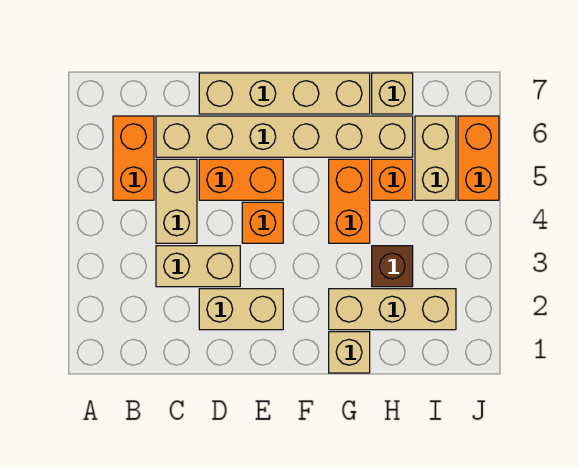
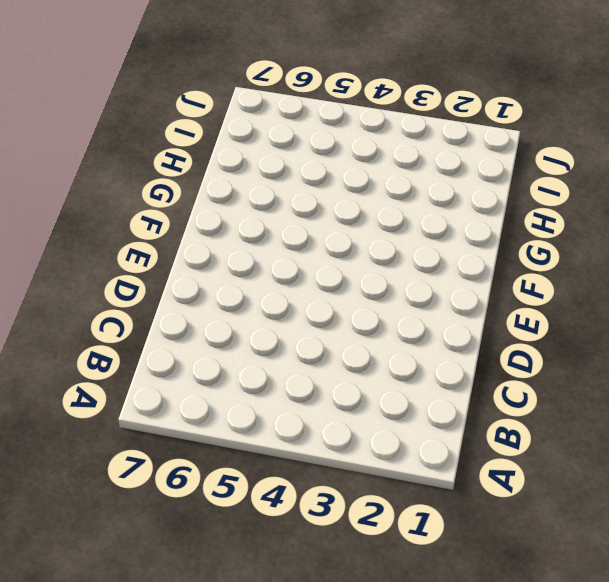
none -> orange brick B5:B6 level 1
none -> tan brick C3:D3 level 1
none -> tan brick C4:C5 level 1

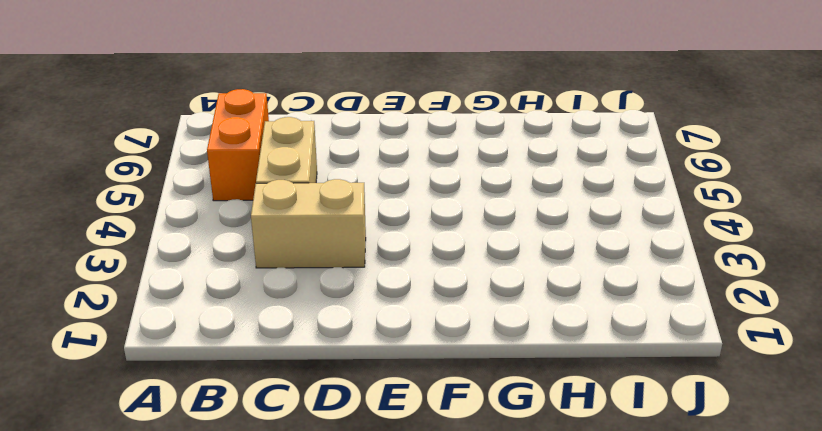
none -> tan brick C6:H6 level 1
none -> tan brick D2:E2 level 1
none -> orange brick D5:E5 level 1

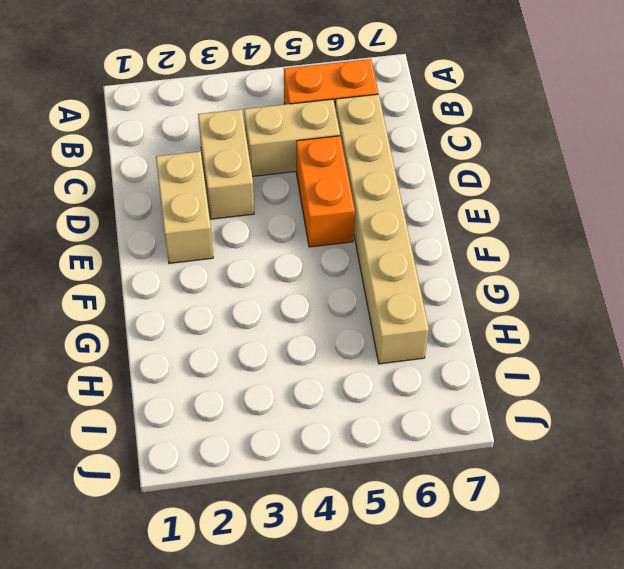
none -> tan brick D7:G7 level 1
none -> orange brick E4 level 1
none -> tan brick G1 level 1

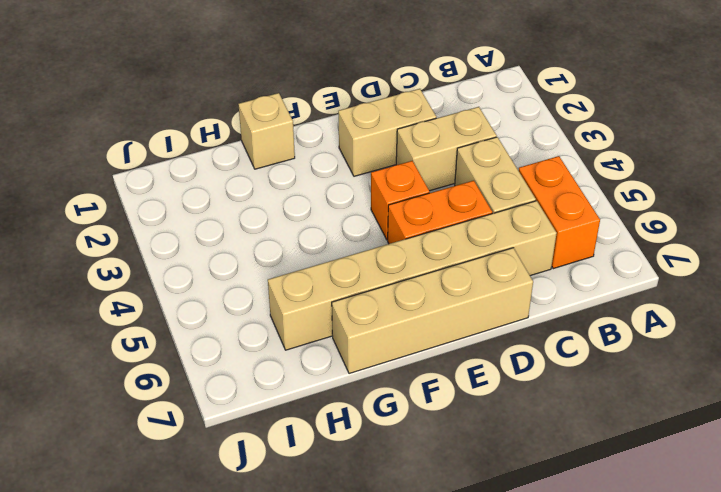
none -> tan brick G2:I2 level 1
none -> orange brick G4:G5 level 1
none -> brown brick H3 level 1

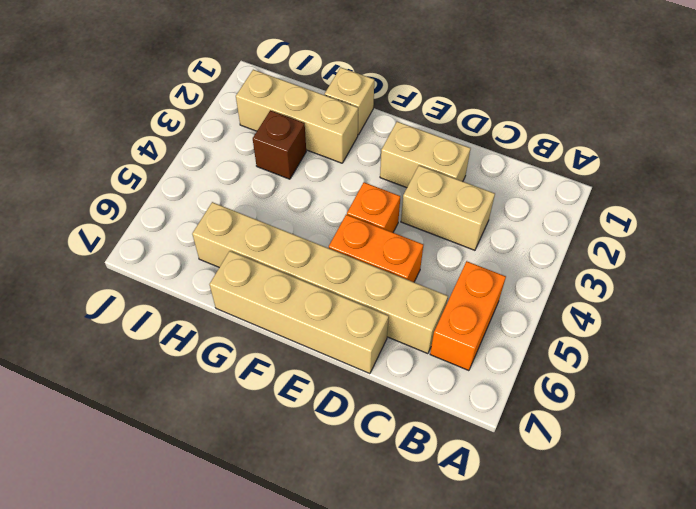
none -> tan brick C4:C5 level 1
none -> orange brick G4:G5 level 1
none -> orange brick H5 level 1

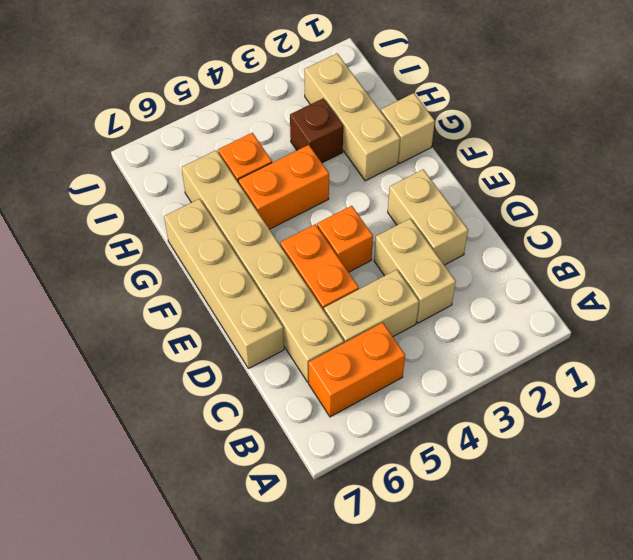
none -> tan brick H7 level 1
none -> tan brick I5:I6 level 1
none -> orange brick J5:J6 level 1

